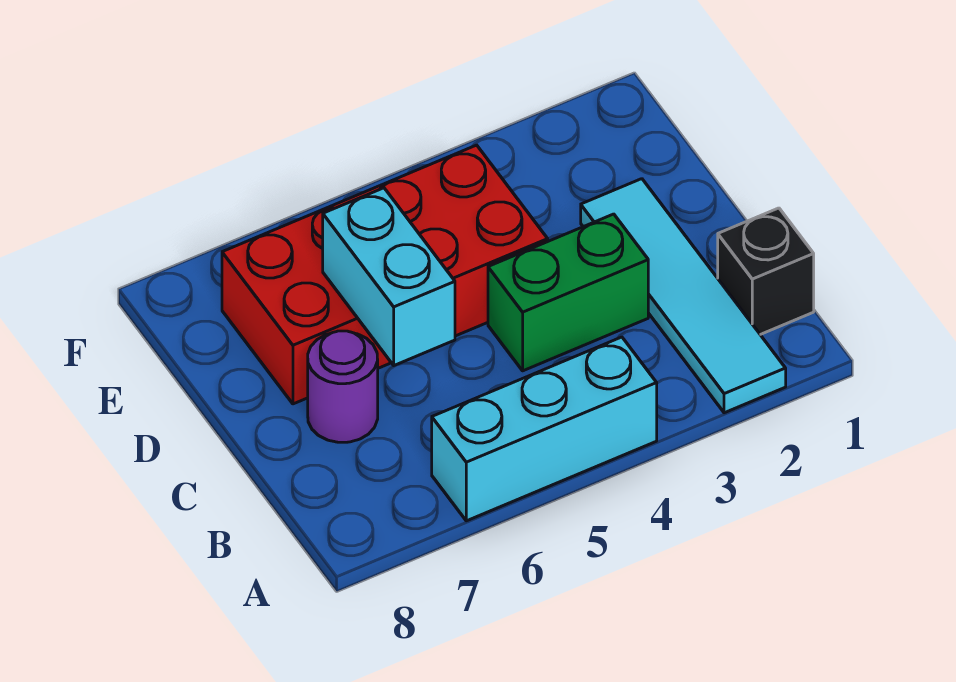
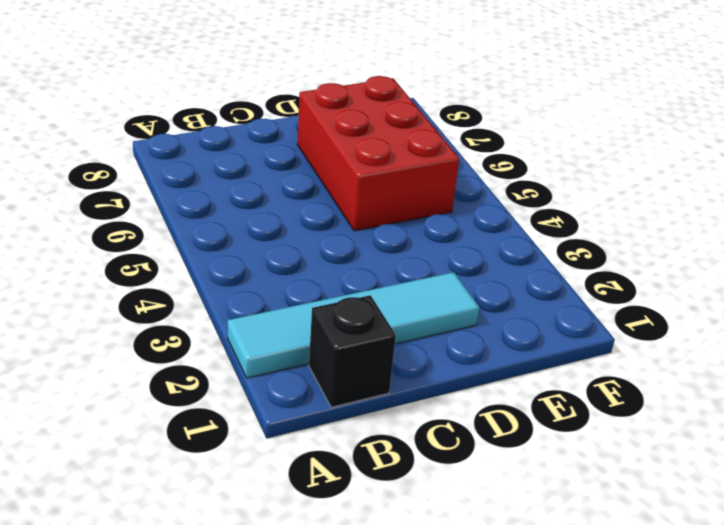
red brick D5:E7 level 1 -> red brick D4:E7 level 1
none -> cyan brick A4:A6 level 1
none -> green brick C3:C4 level 1

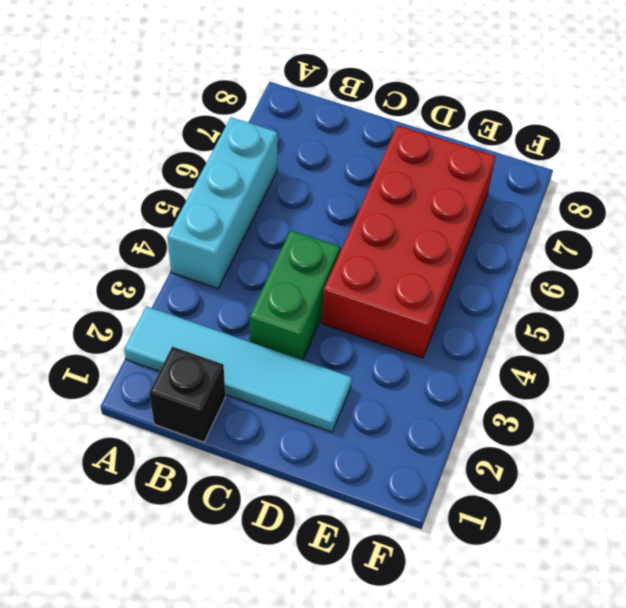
none -> purple round brick C7 level 1
none -> cyan brick C6:D6 level 2

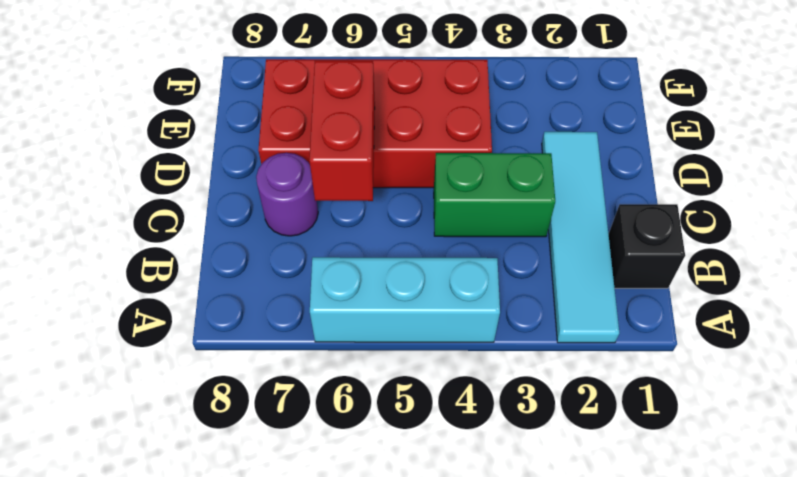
red brick C6:D6 level 2 -> cyan brick C6:D6 level 2

